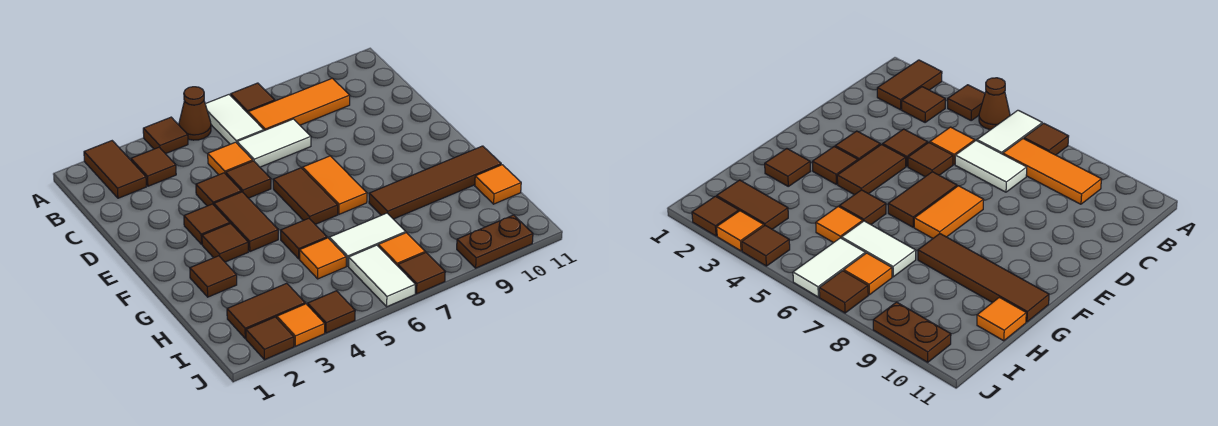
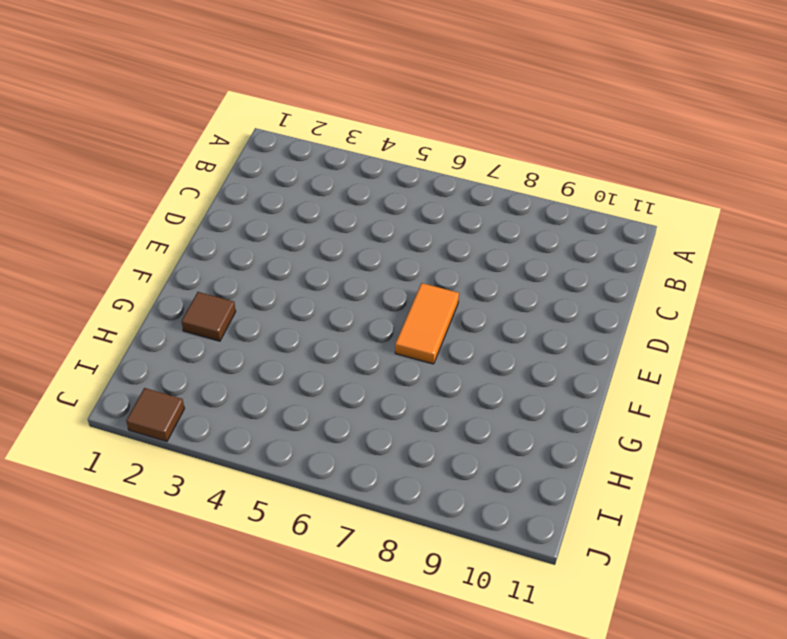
none -> brown tile A2:B2 level 1
none -> brown tile A4 level 1
none -> brown cone A5 level 1
none -> white tile A6:B6 level 1

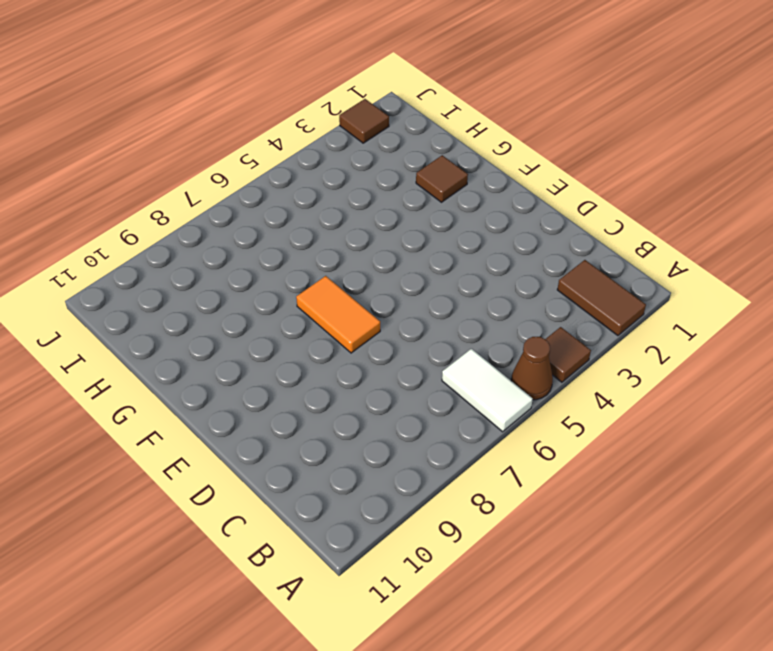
none -> brown tile A7 level 1
none -> brown tile B3 level 1
none -> orange tile B7:B9 level 1
none -> orange tile C5 level 1

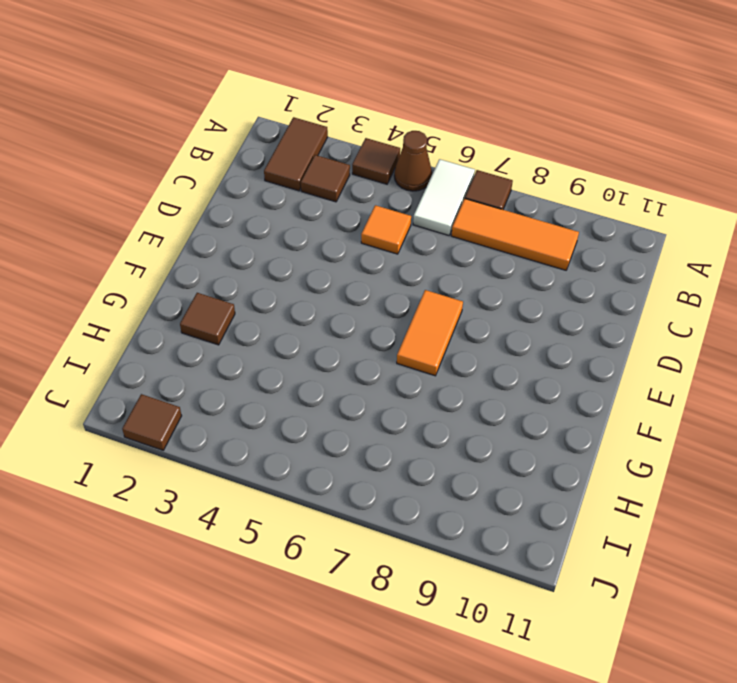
none -> white tile C6:C7 level 1
none -> brown tile D4 level 1
none -> brown tile D5 level 1
none -> brown tile E3 level 1

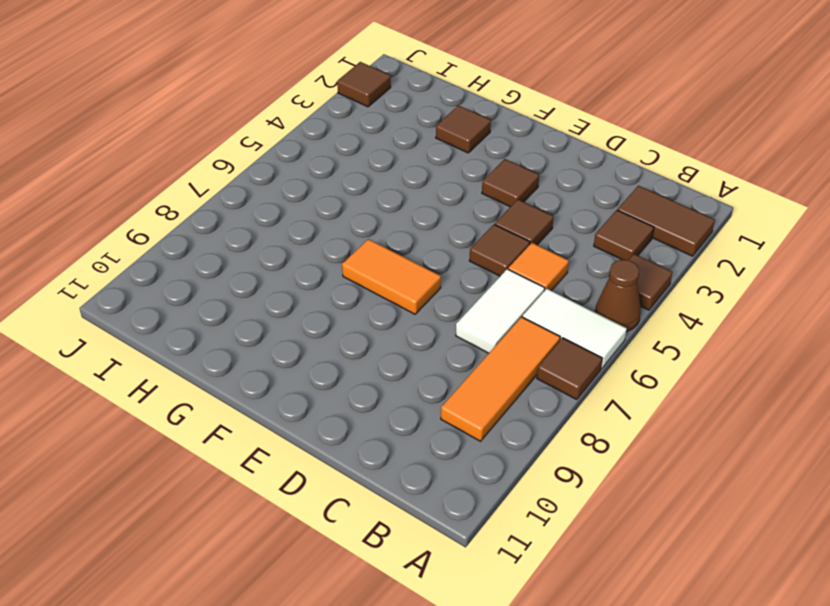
none -> brown tile E4:F4 level 1
none -> brown tile E6:F6 level 1
none -> brown tile F3 level 1
none -> brown tile G5 level 1

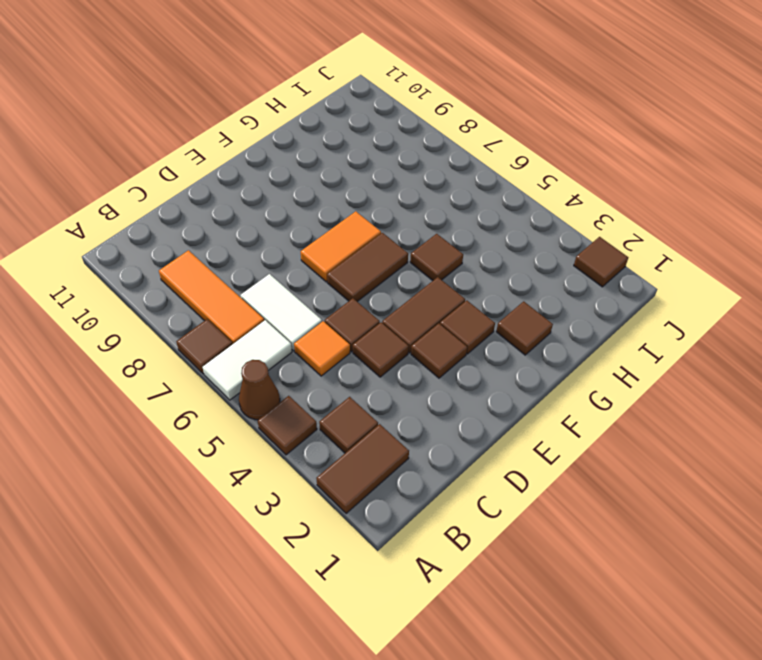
none -> brown tile G8:G11 level 1
none -> orange tile H5 level 1
none -> white tile H6:H7 level 1
none -> orange tile H11 level 1

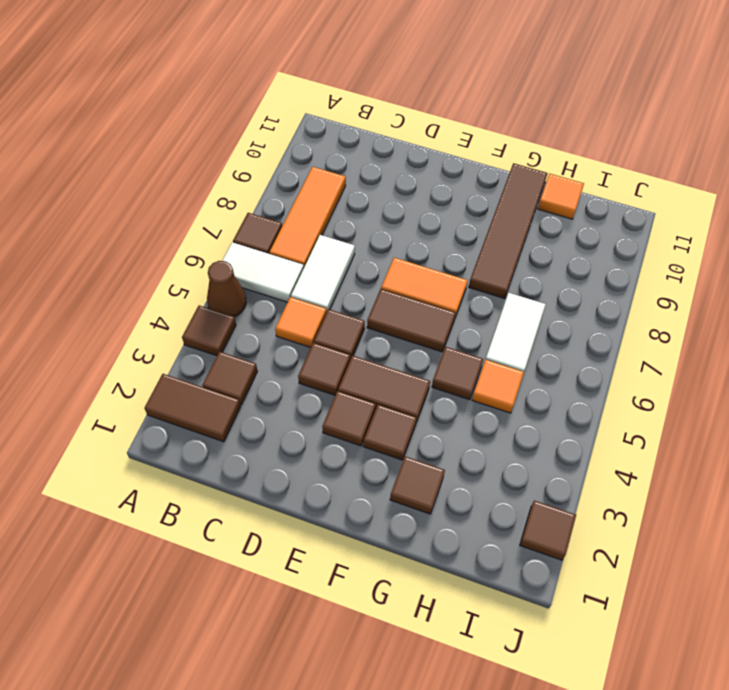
none -> brown tile I2:I3 level 1
none -> white tile I6:J6 level 1
none -> orange tile I7 level 1
none -> orange tile J3 level 1

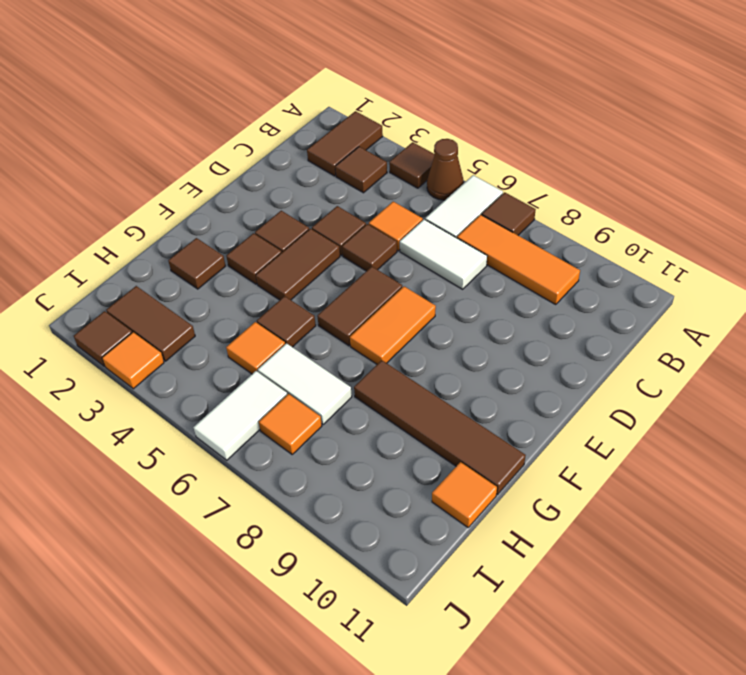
none -> brown tile J4 level 1
none -> brown tile J7 level 1
none -> brown plate J9:J10 level 1

